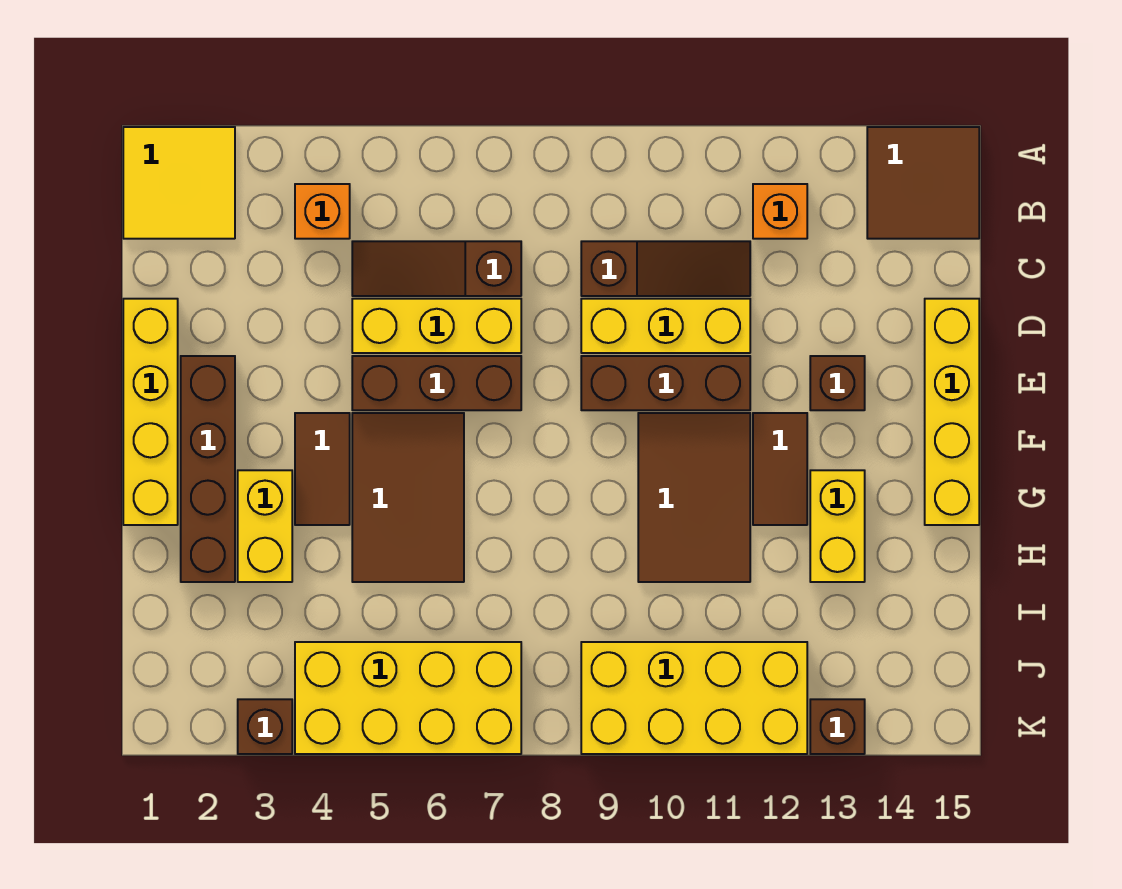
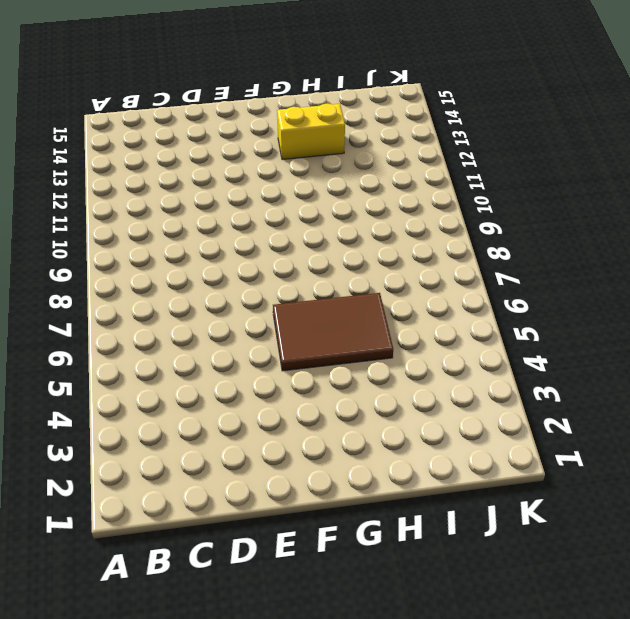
none -> yellow tile A1:B2 level 1
none -> brown tile A14:B15 level 1
none -> orange brick B4 level 1

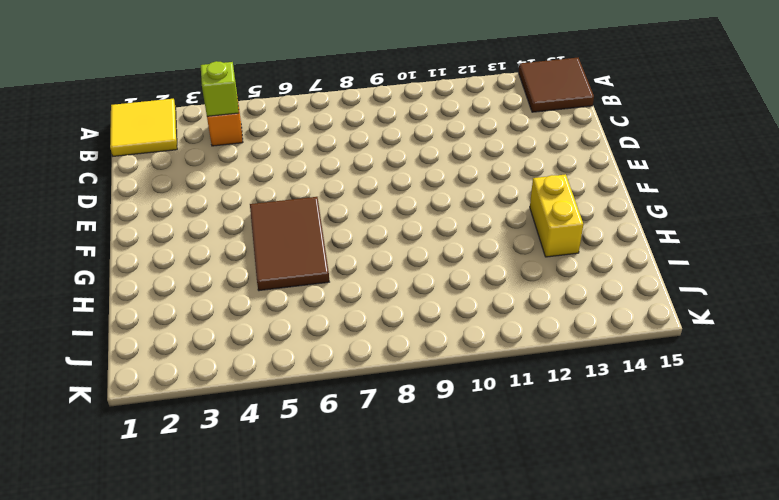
lime brick B4 level 2 -> none
none -> orange brick B12 level 1
none -> brown slope C5:C7 level 1 top 7
none -> brown slope C9:C11 level 1 top 9

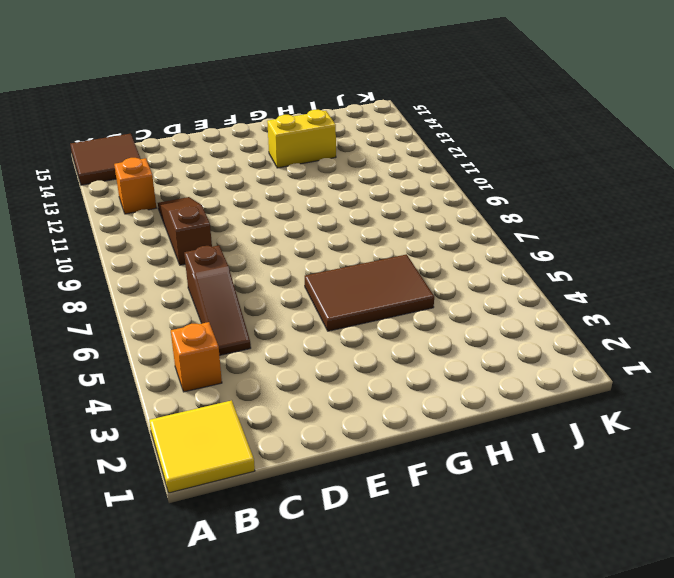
none -> yellow brick D1:G1 level 1
none -> yellow brick D5:D7 level 1
none -> yellow brick D9:D11 level 1

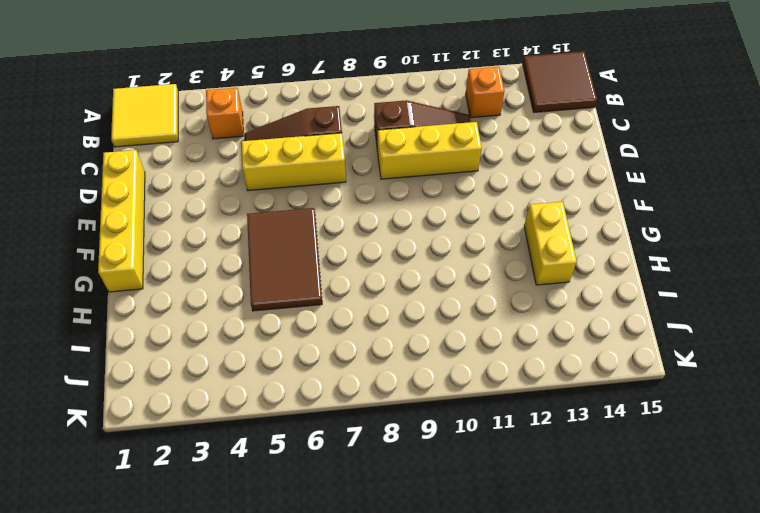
none -> yellow brick D15:G15 level 1
none -> brown brick E2:H2 level 1
none -> brown brick E5:E7 level 1

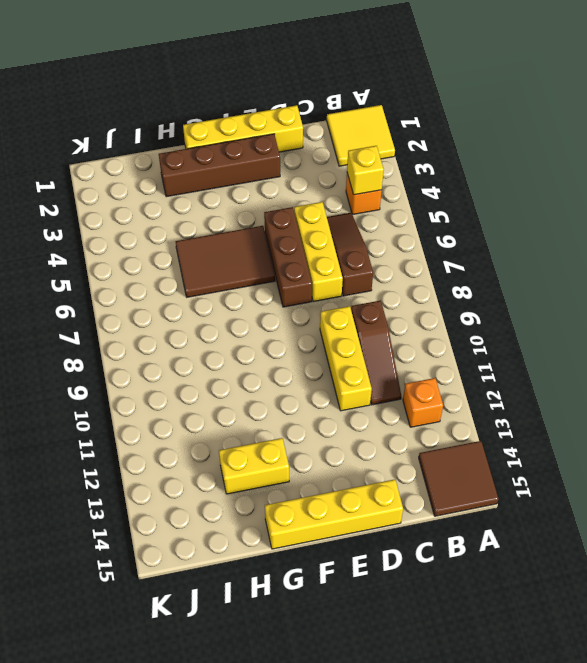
yellow brick B4 level 2 -> none
none -> brown brick E9:E11 level 1
none -> brown brick E13 level 1
none -> brown tile F4:G4 level 1

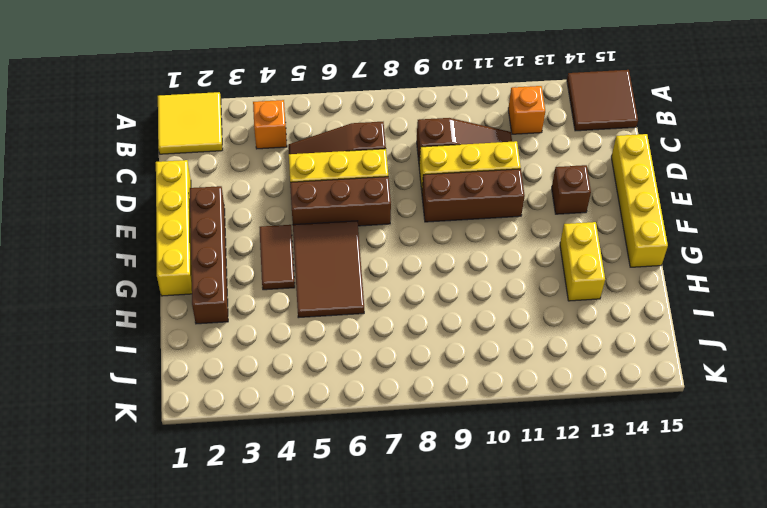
none -> brown tile F10:H11 level 1
none -> brown tile F12:G12 level 1
none -> yellow brick G3:H3 level 1

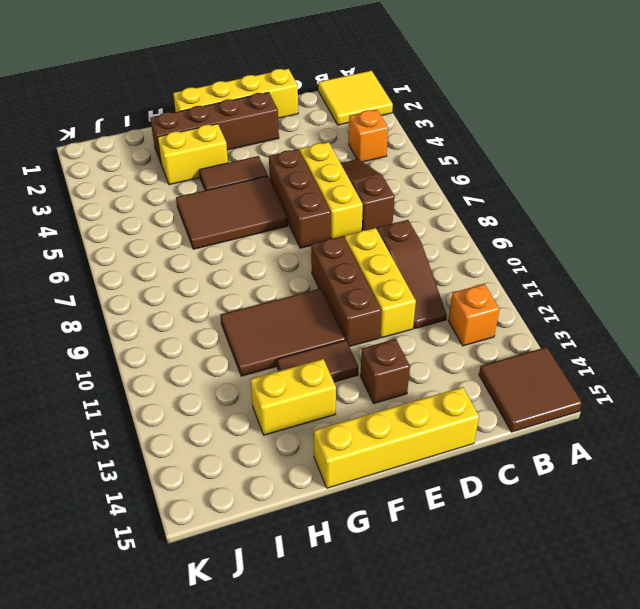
none -> yellow brick J4:K7 level 1
none -> yellow brick J9:K12 level 1
none -> brown brick K3 level 1

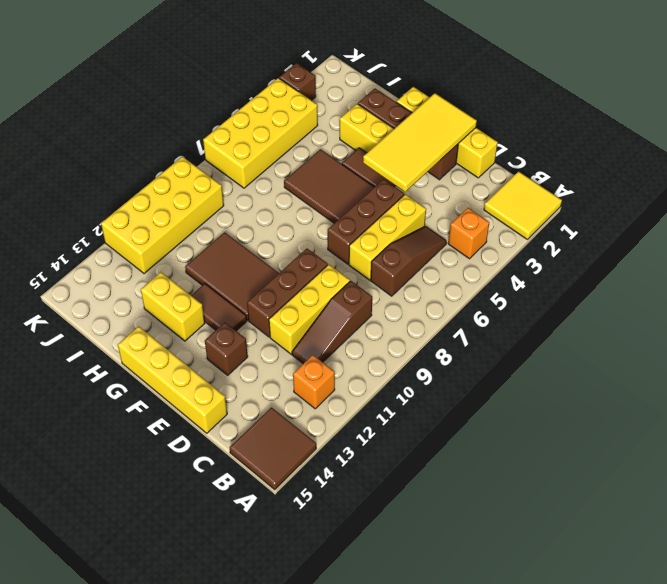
yellow tile E1:F4 level 2 -> none
none -> brown brick K13 level 1

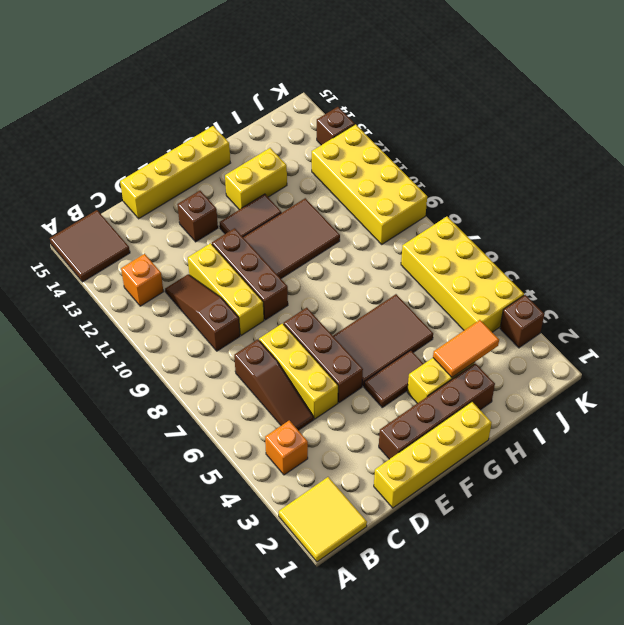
orange tile H3:I3 level 2 -> none

